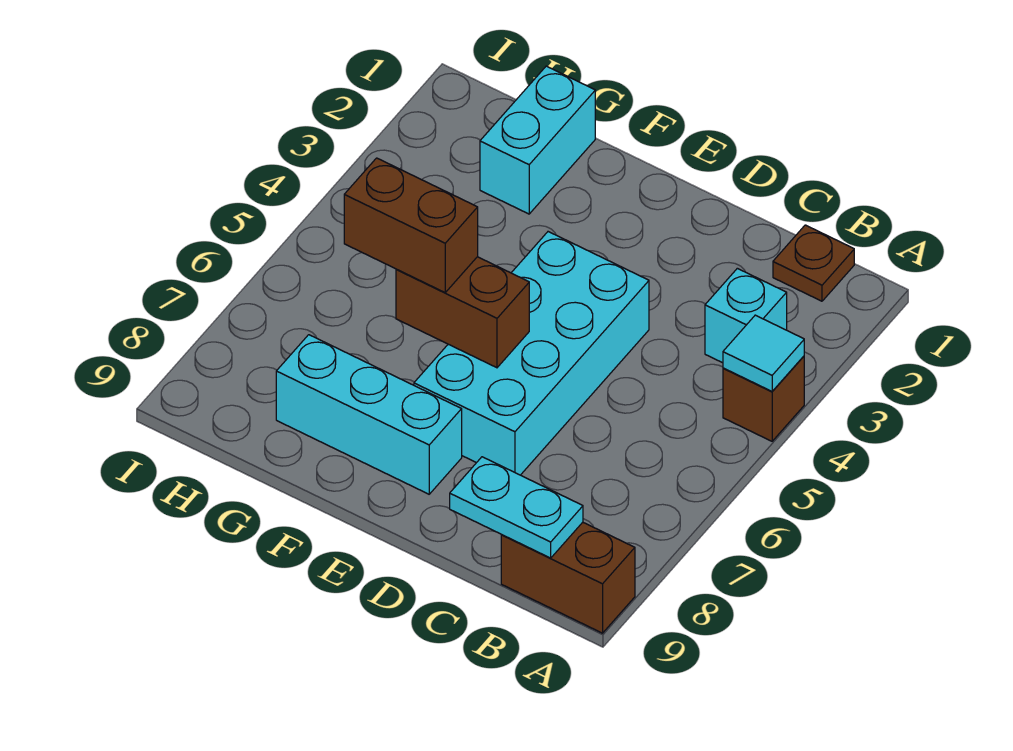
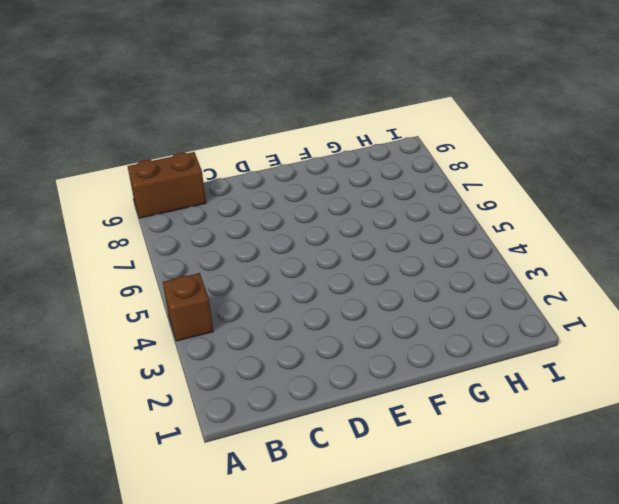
none -> brown plate B1 level 1
none -> cyan brick B3 level 1

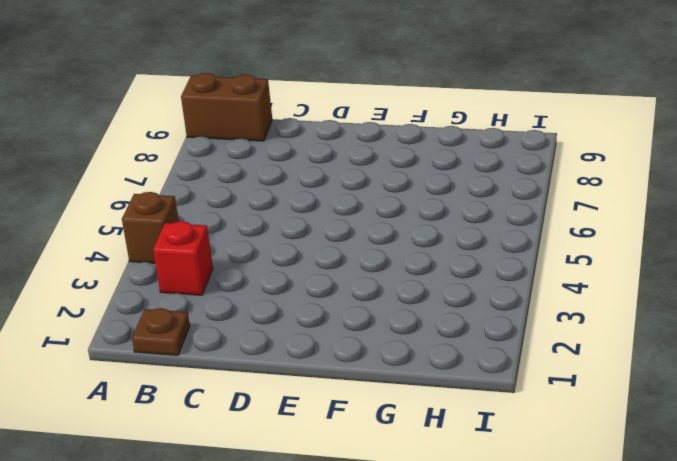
red brick B3 level 1 -> cyan brick B3 level 1
none -> cyan brick D4:E7 level 1
none -> cyan brick E8:G8 level 1

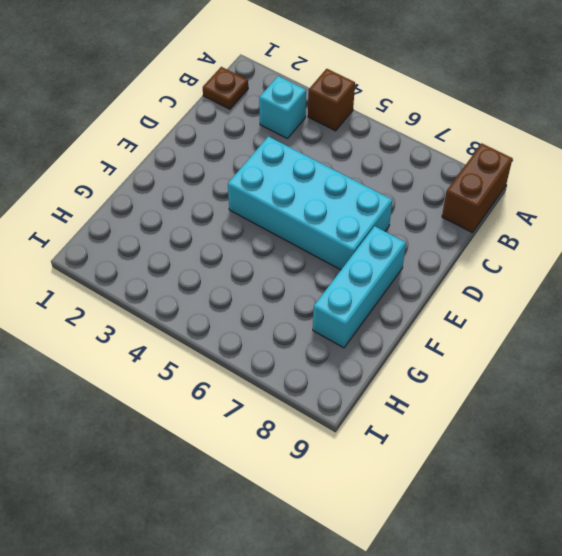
none -> cyan brick G1:G2 level 1
none -> cyan tile A4 level 2

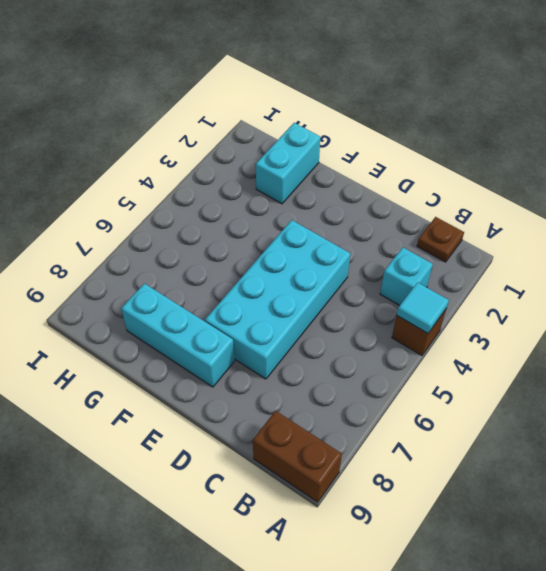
none -> cyan plate B9:C9 level 2
none -> brown brick E6:F6 level 2

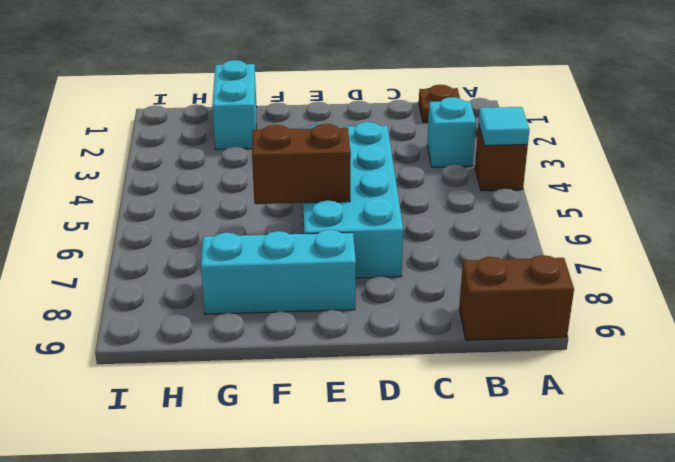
none -> cyan plate B9:C9 level 2
none -> brown brick F6:G6 level 3

